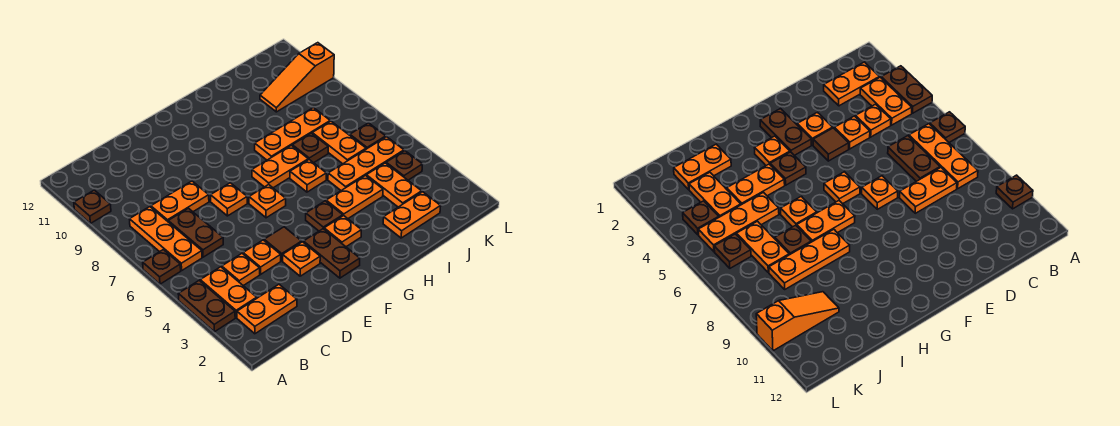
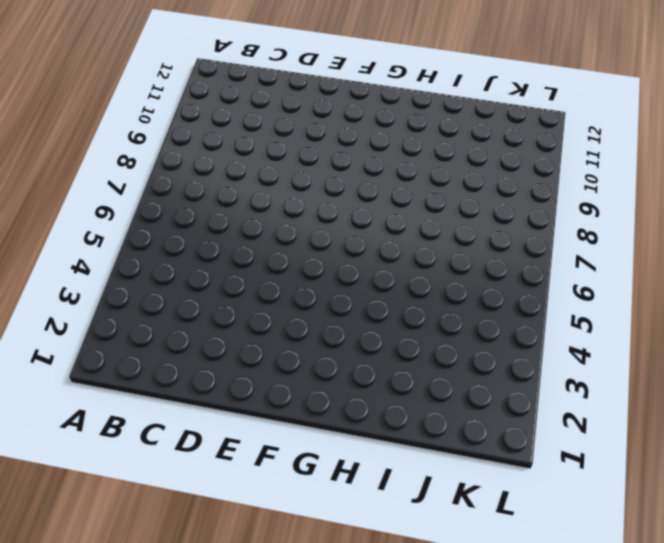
none -> brown plate A3:A4 level 1
none -> brown plate A6 level 1
none -> brown plate A10 level 1

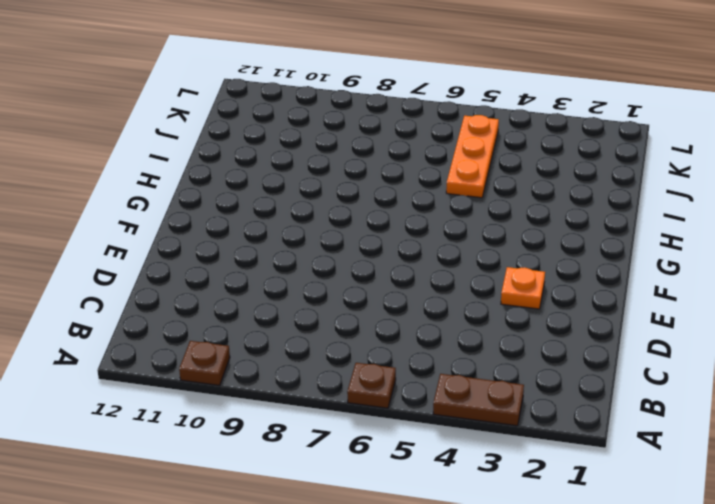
none -> orange plate B2:C2 level 1
none -> orange plate B3:B4 level 1
none -> orange plate B6:B8 level 1

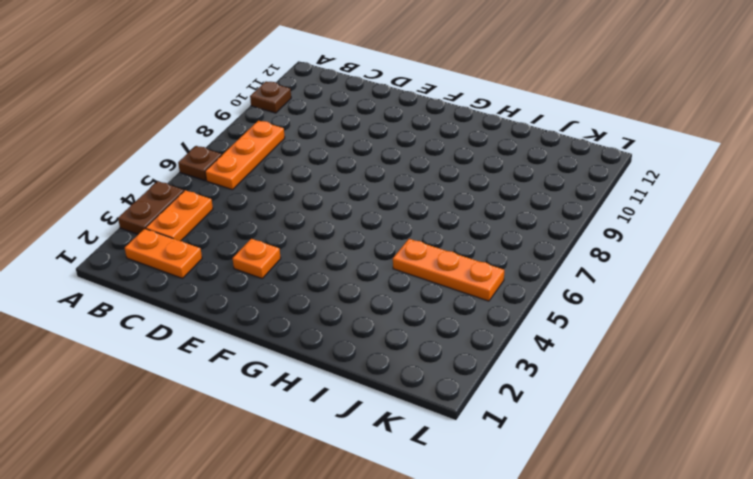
none -> orange plate C4 level 1
none -> brown plate C6:C7 level 1
none -> orange plate C8:D8 level 1

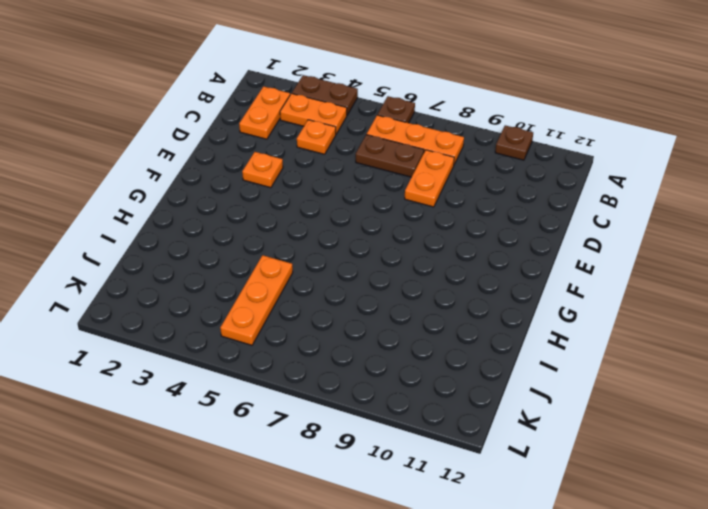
none -> orange plate D4 level 1
none -> brown tile E4 level 1
none -> orange plate E7 level 1

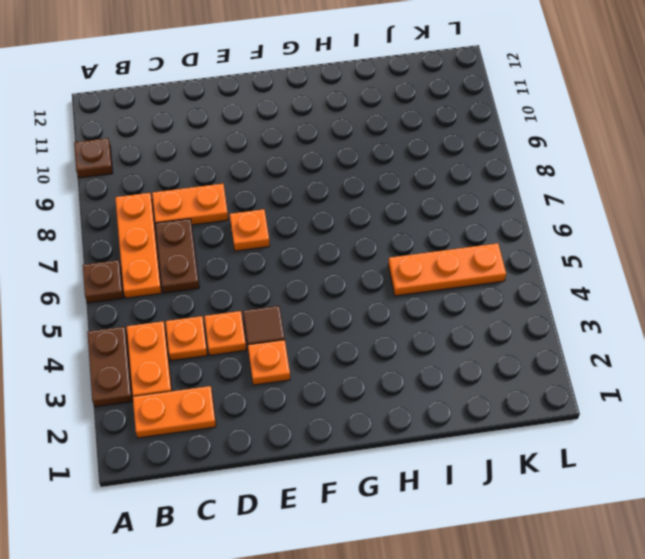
none -> brown plate F2:F3 level 1
none -> orange plate F6 level 1
none -> orange plate G3 level 1

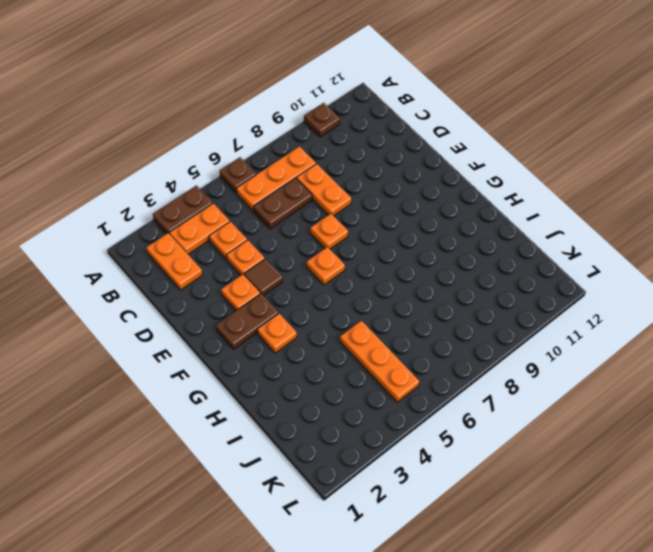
none -> brown plate G4 level 1
none -> orange plate G7:H7 level 1
none -> orange plate H4:I4 level 1

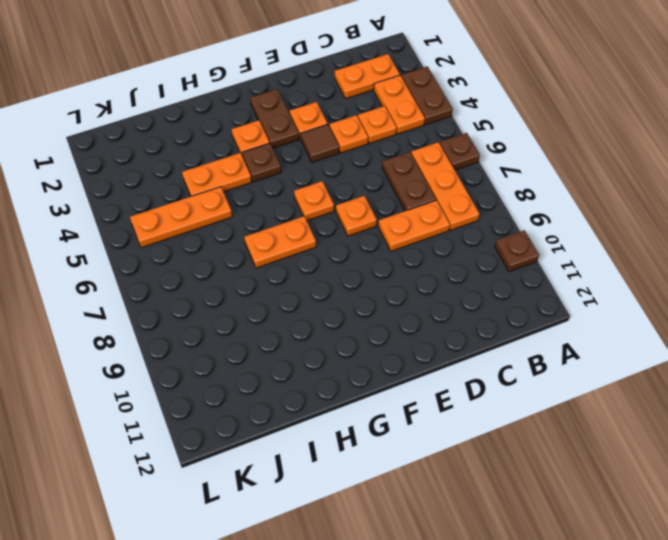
none -> orange plate H6 level 1
none -> orange plate H8:J8 level 1
none -> orange plate I2:J2 level 1

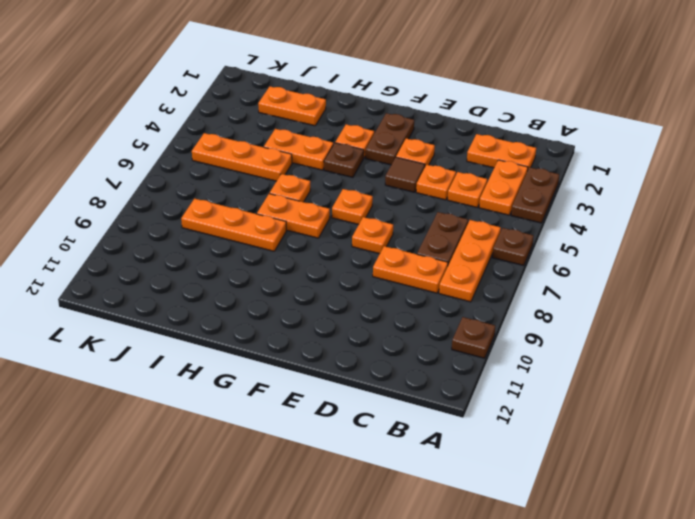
none -> brown plate I7 level 1
none -> orange plate J3:J4 level 1
none -> orange plate J6:J7 level 1

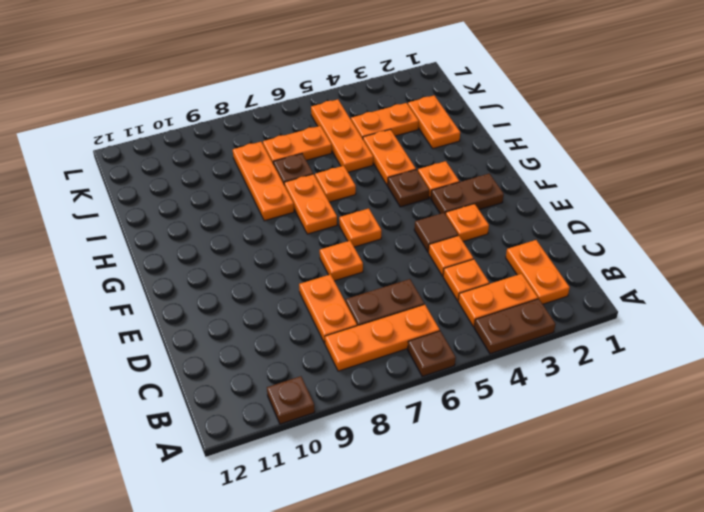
none -> orange slope J10:L10 level 1 top L
none -> brown plate K4 level 1
none -> brown plate K6 level 1

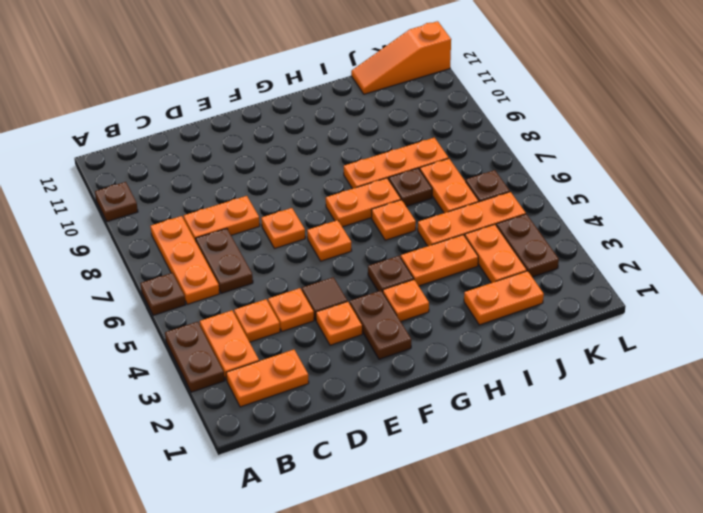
orange slope J12:L12 level 1 top L -> orange slope J10:L10 level 1 top L
brown plate K3:K4 level 1 -> brown plate K4 level 1

